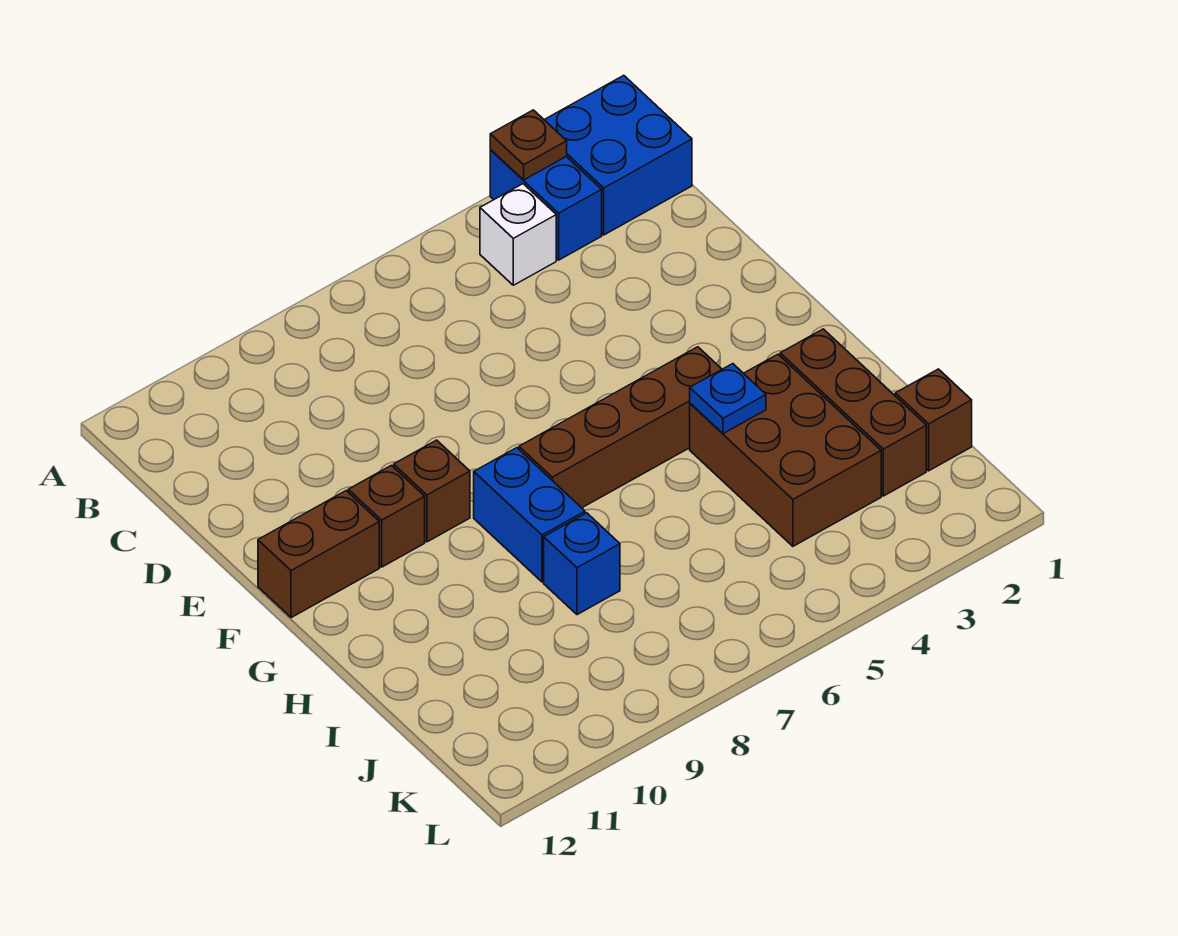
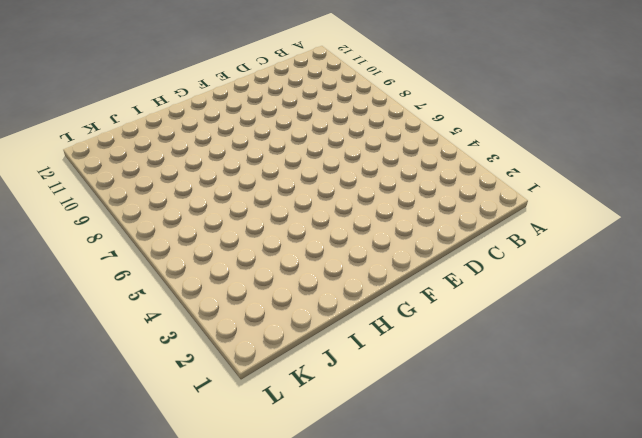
none -> blue brick A1:B2 level 1
none -> blue brick A3:B3 level 1
none -> white brick B4 level 1

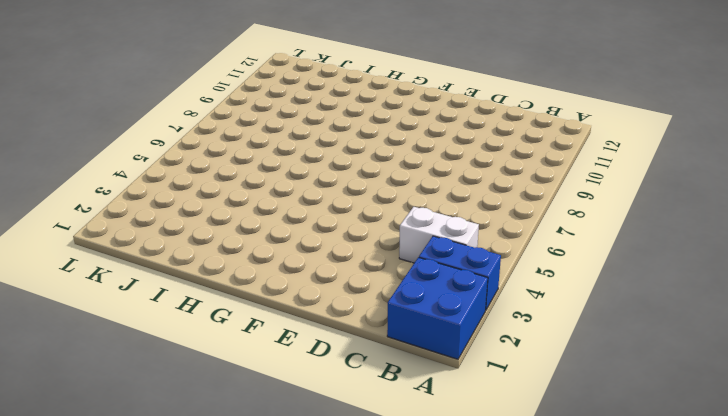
white brick B4:C4 level 1 -> white brick B4 level 1
none -> brown brick F9 level 1
none -> brown brick F10 level 1
none -> brown brick F11:F12 level 1

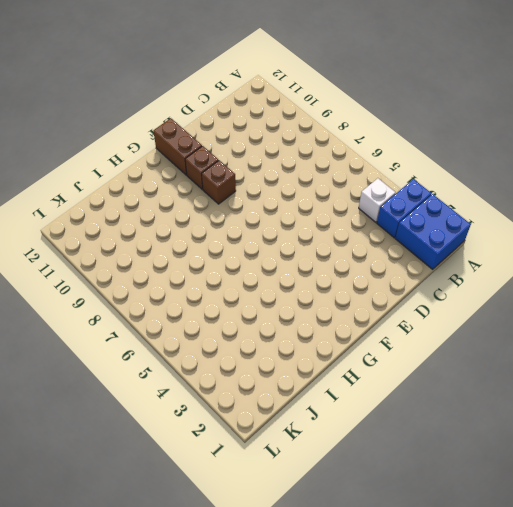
none -> brown brick G4:G7 level 1
none -> blue brick G8:H8 level 1
none -> brown brick H2:J2 level 1

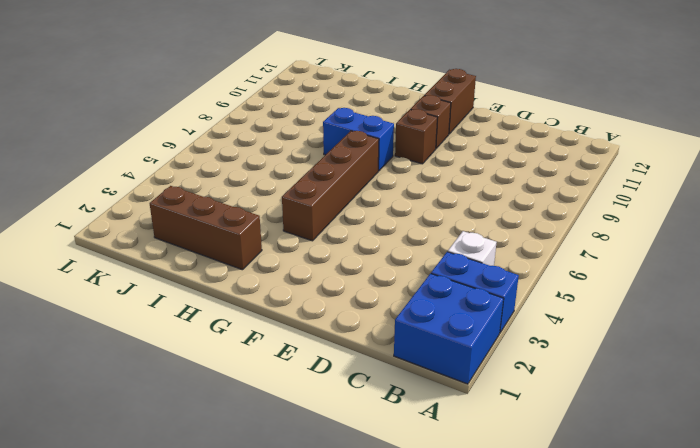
none -> brown brick H3:J4 level 1
none -> blue brick I8 level 1
none -> brown brick J1 level 1

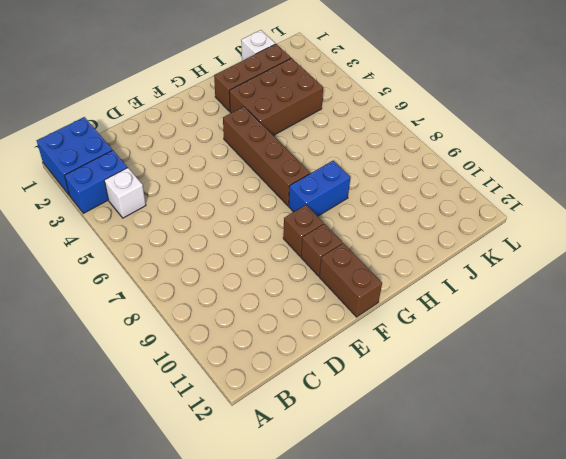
white brick J1 level 1 -> brown brick J1 level 1
none -> blue brick I8 level 1
none -> brown plate A3 level 2
none -> blue plate H4 level 2

